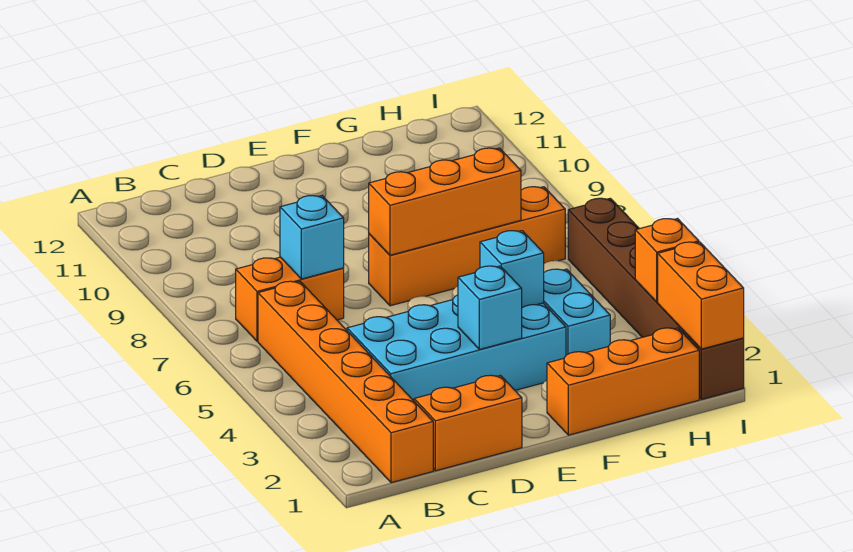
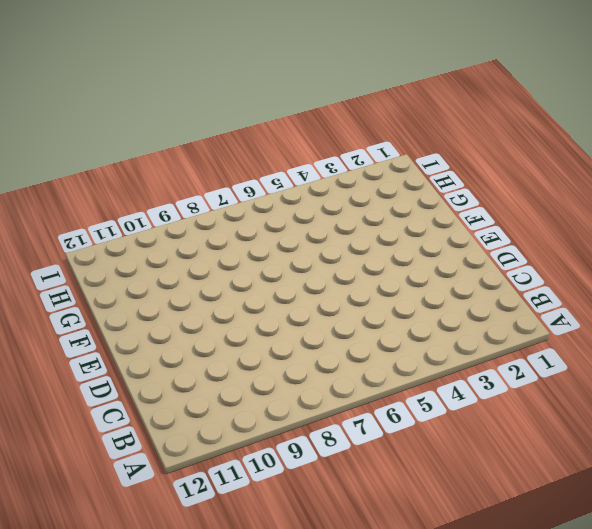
none -> orange brick B1:B6 level 1
none -> orange brick B7:C7 level 1
none -> orange brick C1:D1 level 1

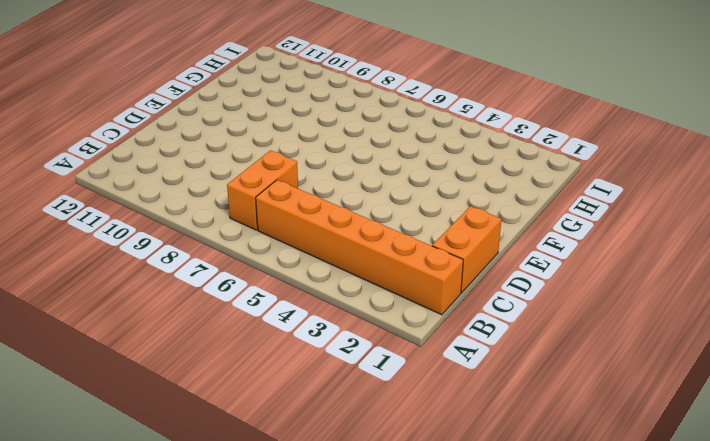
none -> cyan brick C3:F4 level 1
none -> orange brick E7:H7 level 1
none -> orange brick F1:H1 level 1

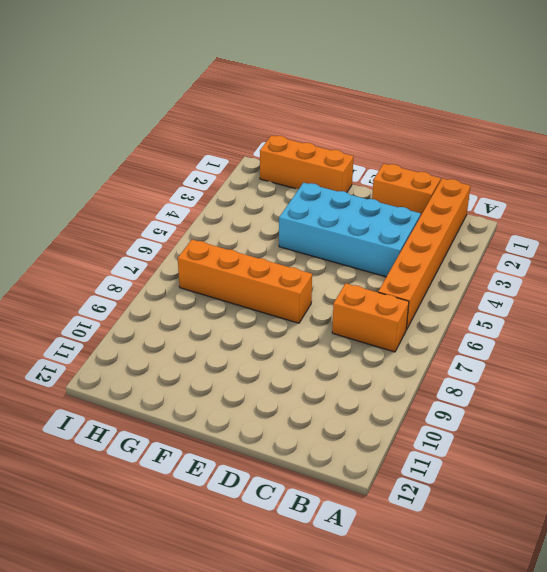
none -> cyan brick G3:G4 level 1
none -> brown brick I1:I6 level 1
none -> cyan brick C7 level 2

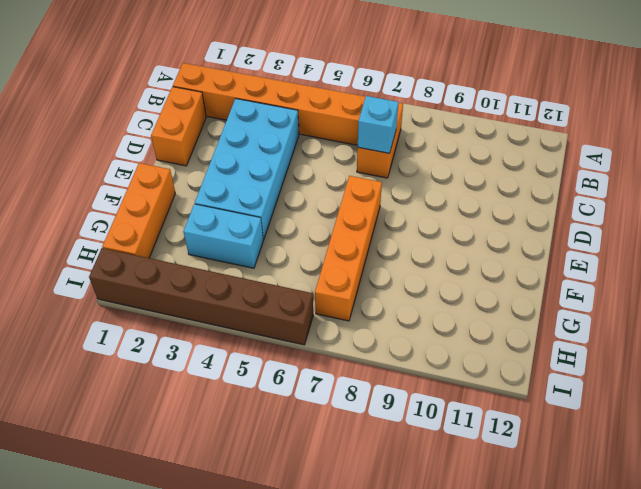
none -> cyan brick E3 level 2
none -> orange brick E7:G7 level 2
none -> cyan brick F4 level 2

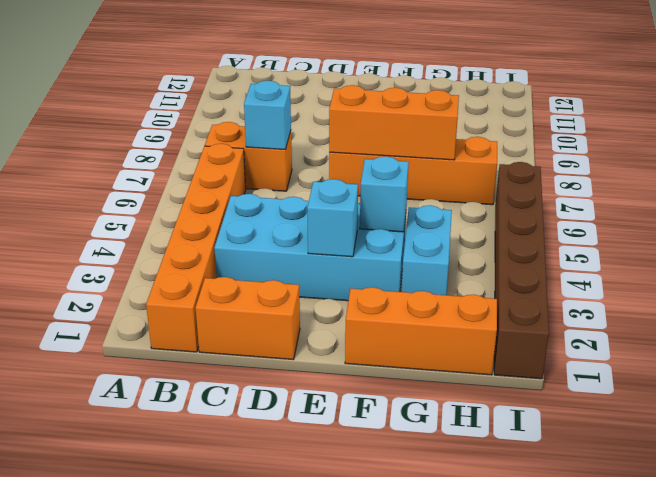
none -> orange brick I1:I2 level 2
none -> orange brick I3 level 2

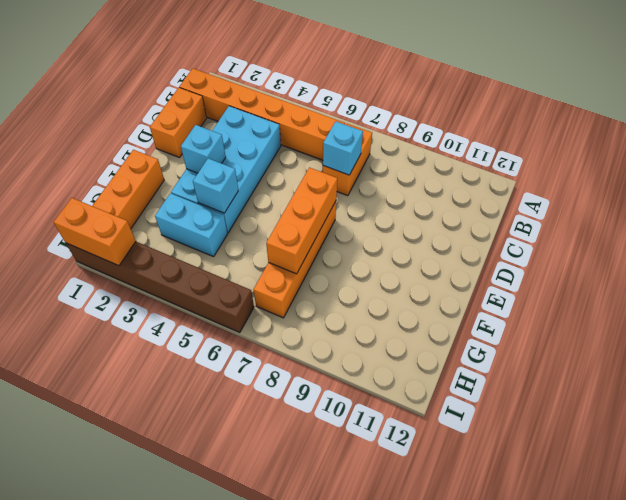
none -> orange brick I3 level 2

